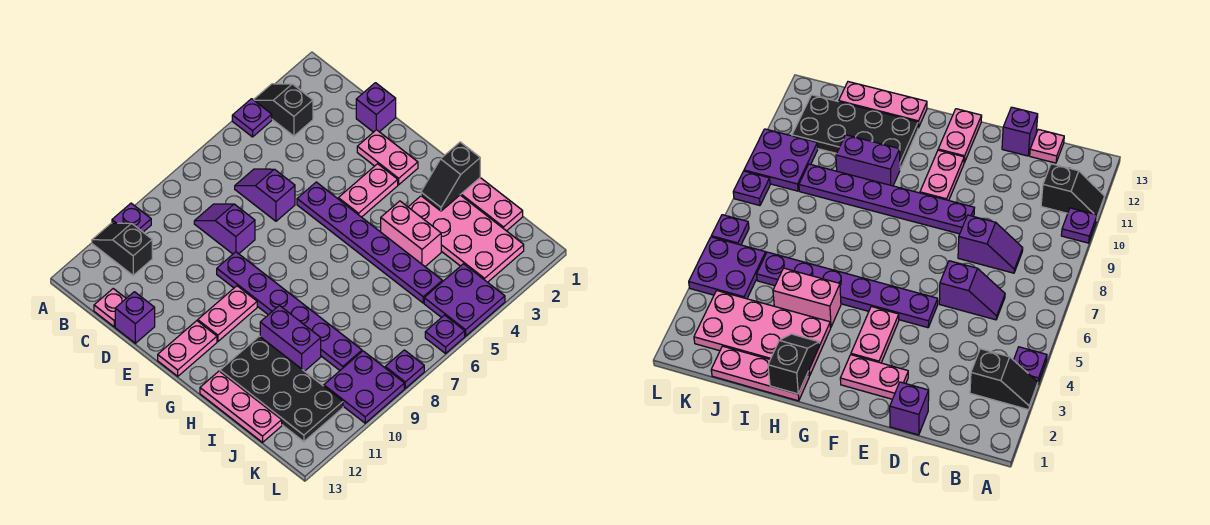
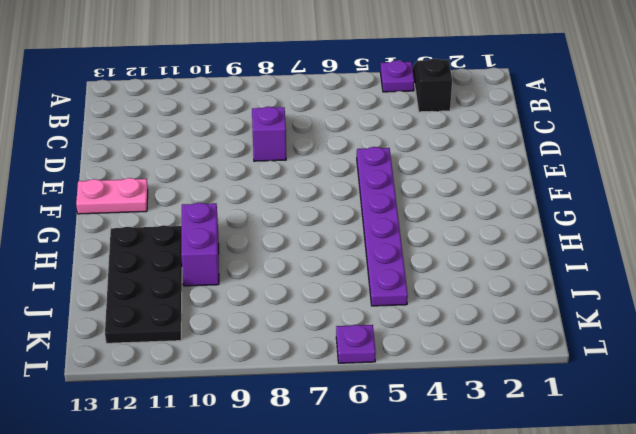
none -> purple plate A10 level 1
none -> black slope A11:B11 level 1 top B
none -> purple slope C6:D6 level 1 top D

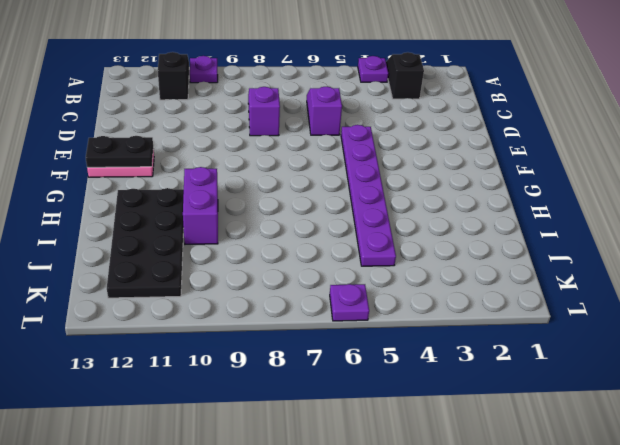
black plate F12:F13 level 2 -> none
none -> pink plate C13 level 1
none -> purple brick D1 level 1
none -> purple brick D13 level 1

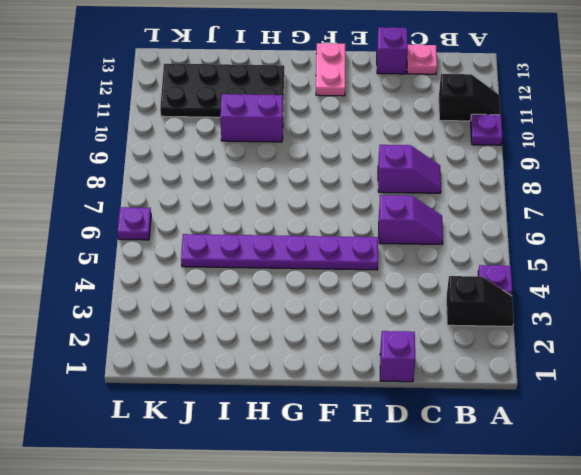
none -> pink plate E2:F2 level 1
none -> purple plate E9:J9 level 1
none -> pink plate F3:F4 level 1

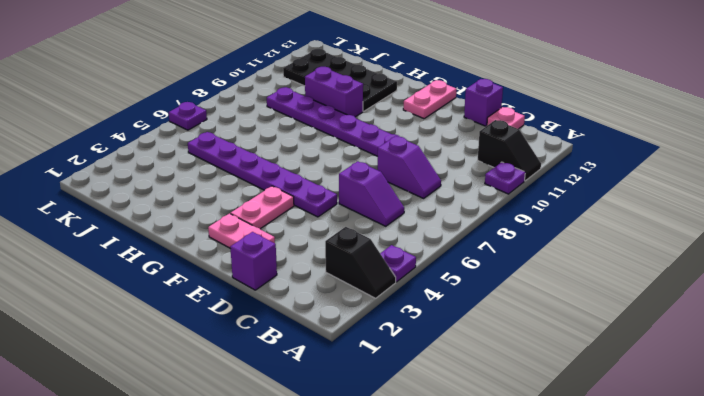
none -> pink plate F10:F11 level 1
none -> pink plate H1:J1 level 1
none -> pink plate H2:K3 level 1

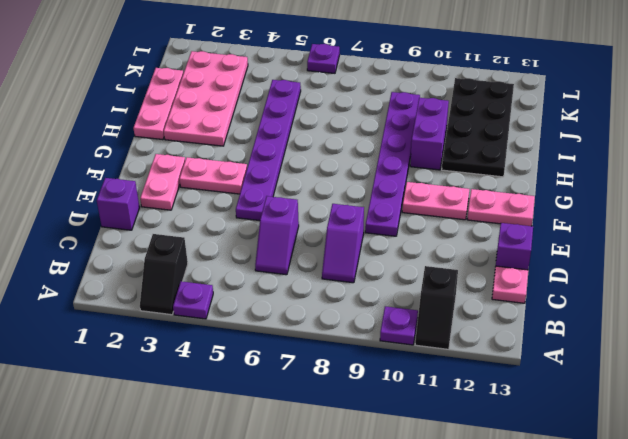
none -> pink brick H4:I4 level 1
none -> pink plate H13:J13 level 1
none -> purple plate K4:L5 level 1

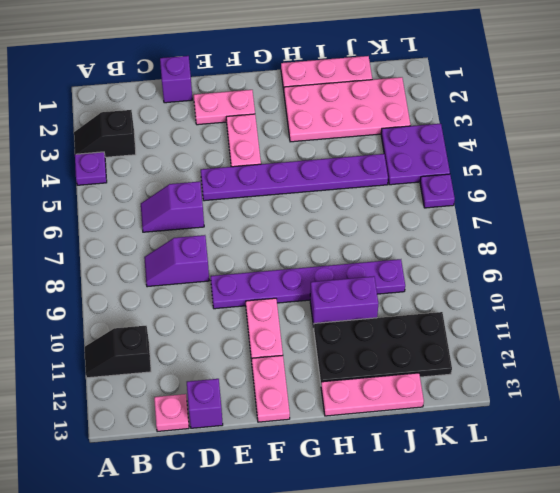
none -> purple plate A10 level 1
none -> pink brick H4:I4 level 1
none -> purple plate K9:L10 level 1

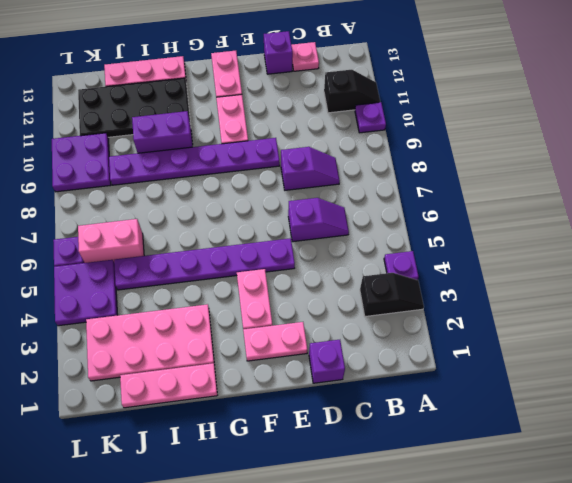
pink brick J6:K6 level 1 -> pink brick H4:I4 level 1
none -> purple plate L8 level 1
none -> black slope H1:H2 level 2 top 1

